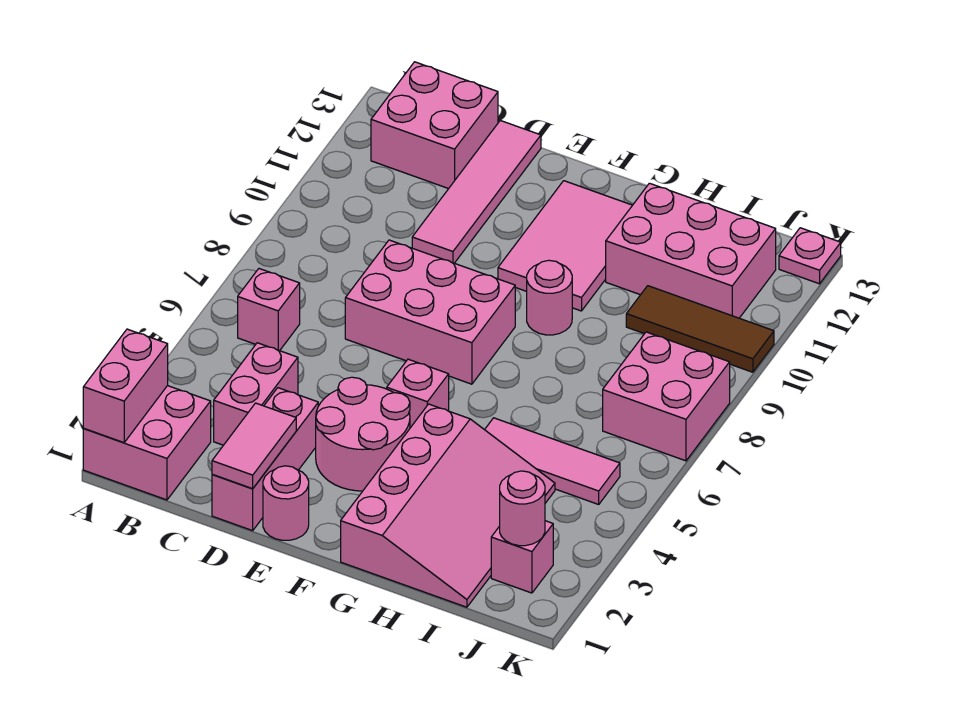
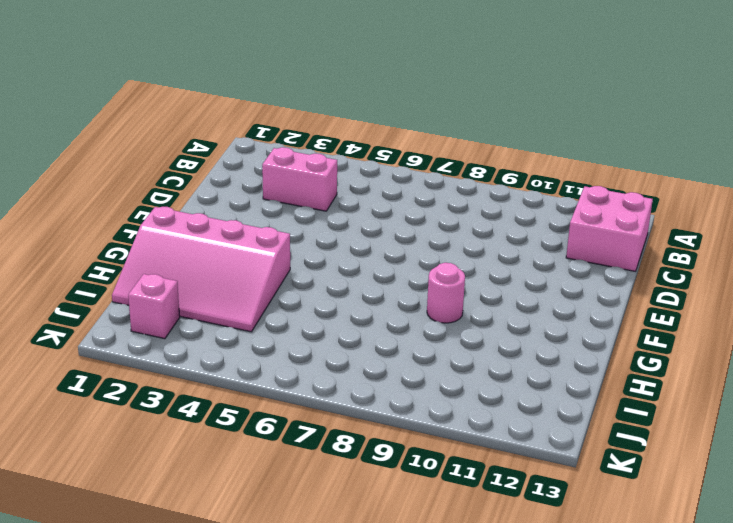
none -> pink brick A1:B2 level 1
none -> pink brick B6 level 1
none -> pink brick D1:D3 level 1

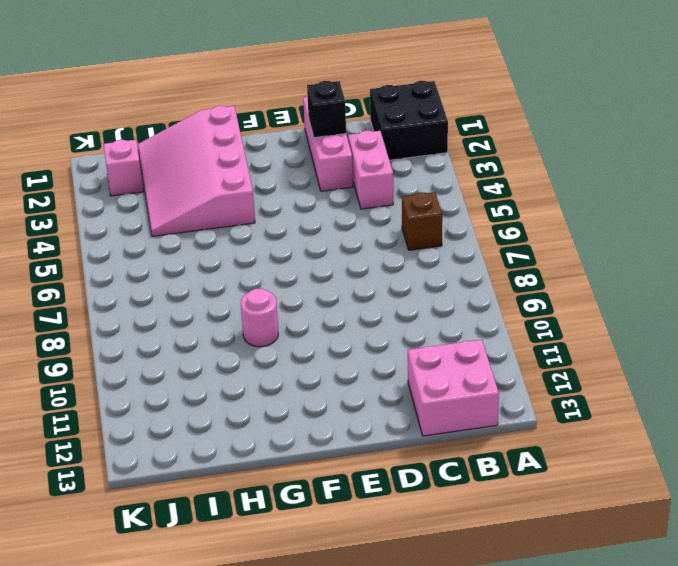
black brick A1:B2 level 1 -> pink brick A1:B2 level 1
brown brick B6 level 1 -> pink brick B6 level 1
black brick D2 level 2 -> pink tile D1:D2 level 2
none -> pink brick D7:F8 level 1
none -> pink tile D10:D13 level 1
none -> pink round brick E1 level 1

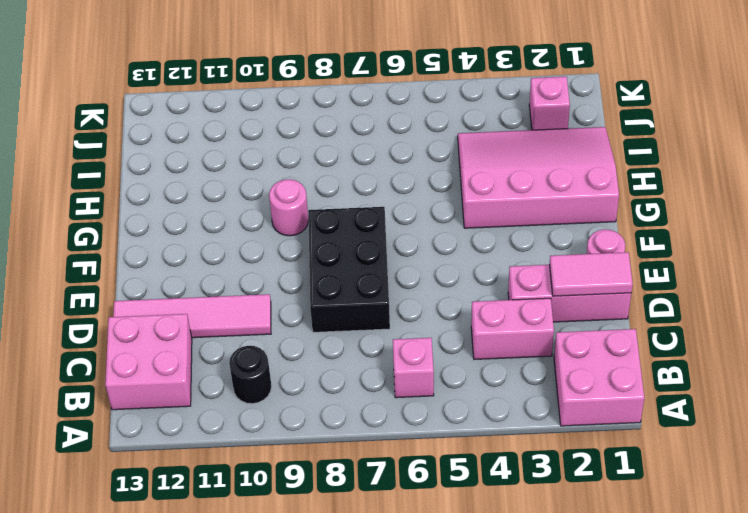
black round brick B10 level 1 -> none
black brick D7:F8 level 1 -> pink brick D7:F8 level 1
none -> pink round brick E3:F4 level 1
none -> pink brick F5 level 1
none -> pink tile F10:G12 level 1

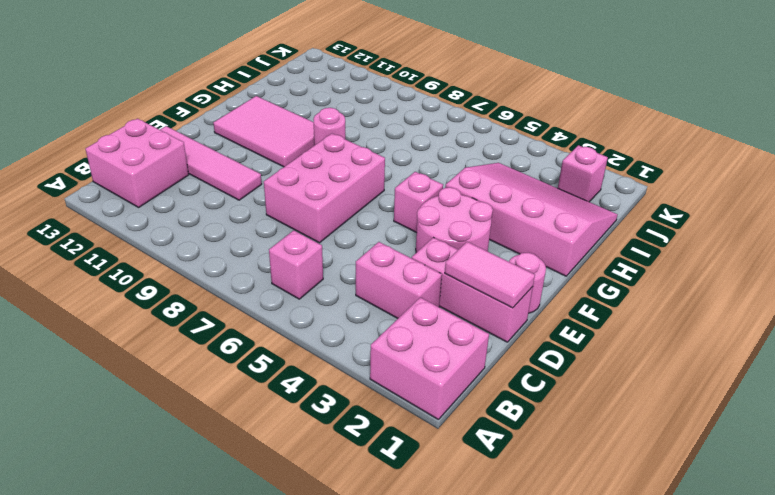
none -> pink tile H5:J5 level 1
none -> pink brick H11:J12 level 1
none -> brown tile I10:K10 level 1

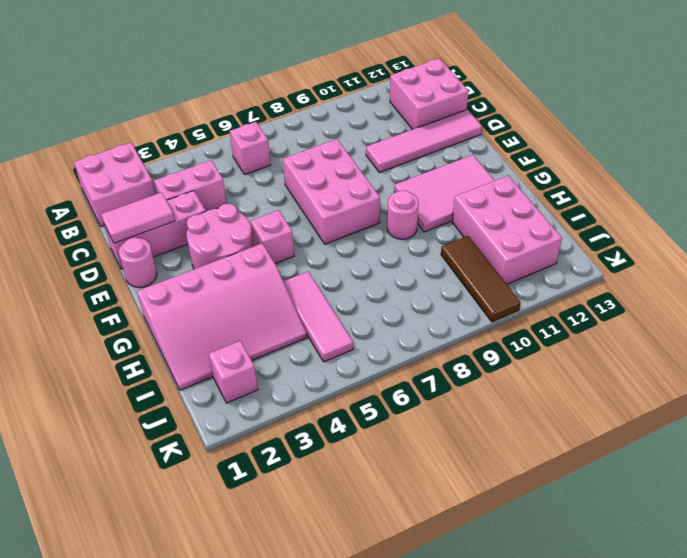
none -> pink brick J7:K8 level 1
none -> pink plate K13 level 1
none -> pink brick A1:A2 level 2

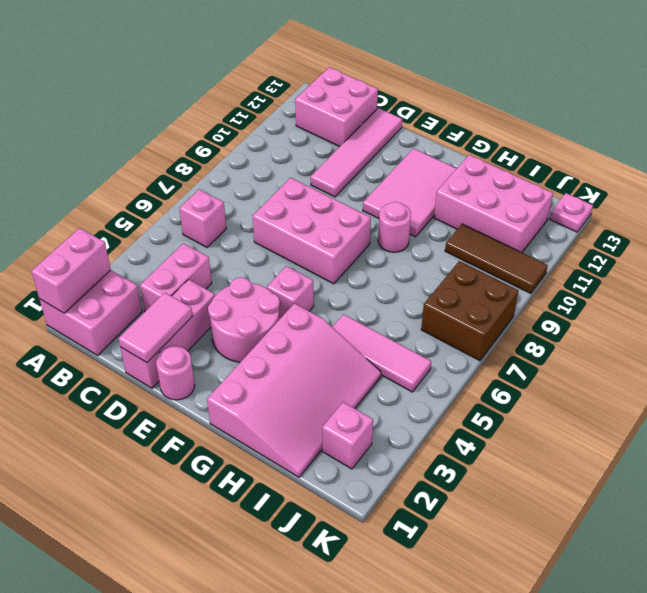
brown brick J7:K8 level 1 -> pink brick J7:K8 level 1
none -> pink round brick J2 level 2

